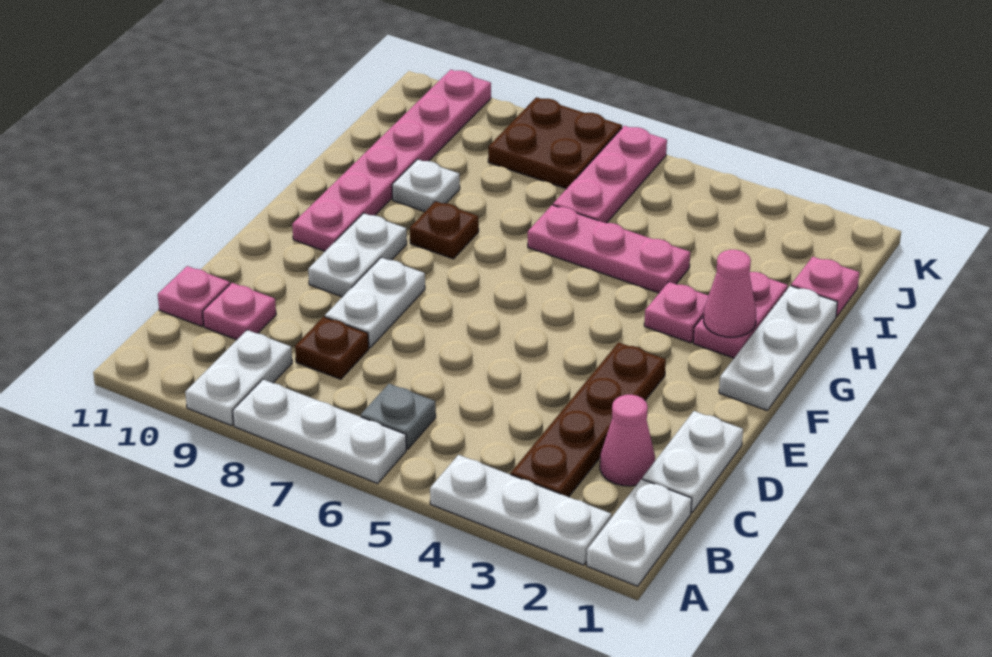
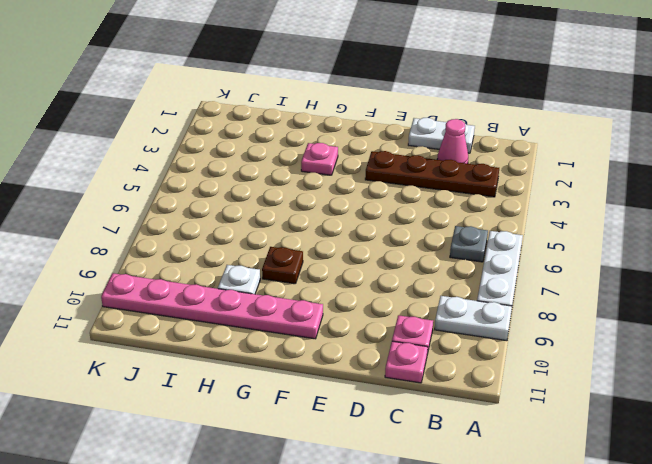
none -> white plate A1:B1 level 1
none -> white plate A2:A4 level 1
none -> brown plate C8 level 1

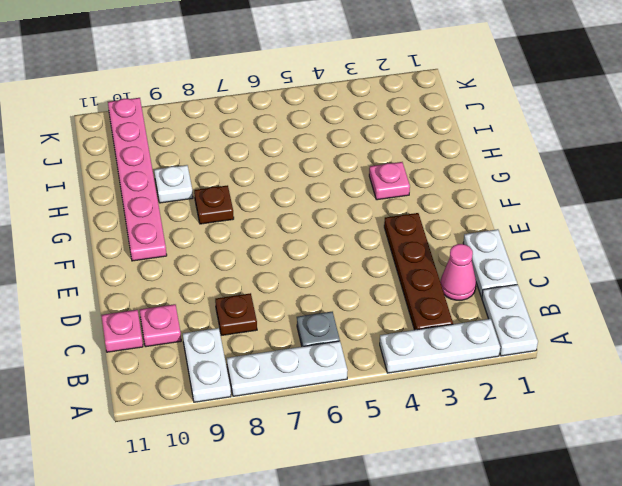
none -> white plate D8:E8 level 1
none -> white plate E9:F9 level 1
none -> white plate F1:H1 level 1

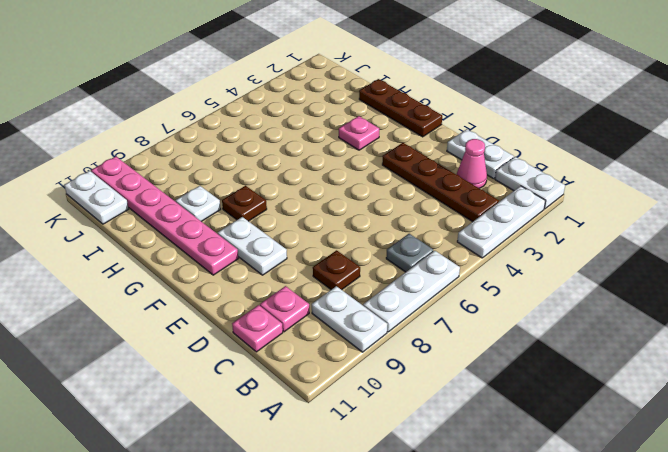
brown plate F1:H1 level 1 -> white plate F1:H1 level 1
white plate J11:K11 level 1 -> white plate D8:E8 level 1
none -> pink plate G2:H2 level 1
none -> pink plate H4:H6 level 1
none -> pink plate I1 level 1

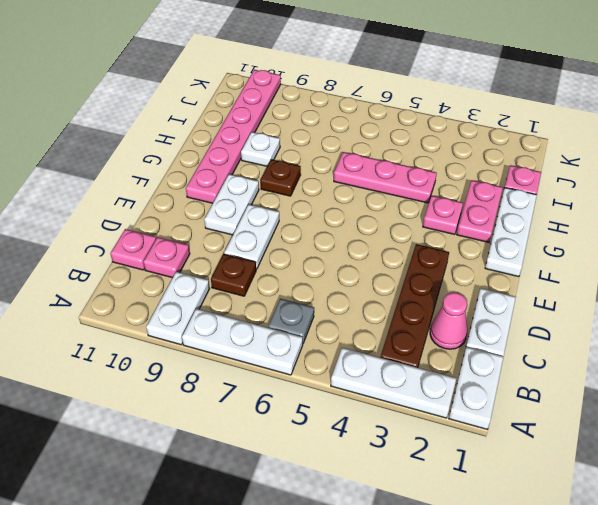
none -> pink plate I6:K6 level 1
none -> brown plate J7:K8 level 1
none -> pink cone G2 level 2

